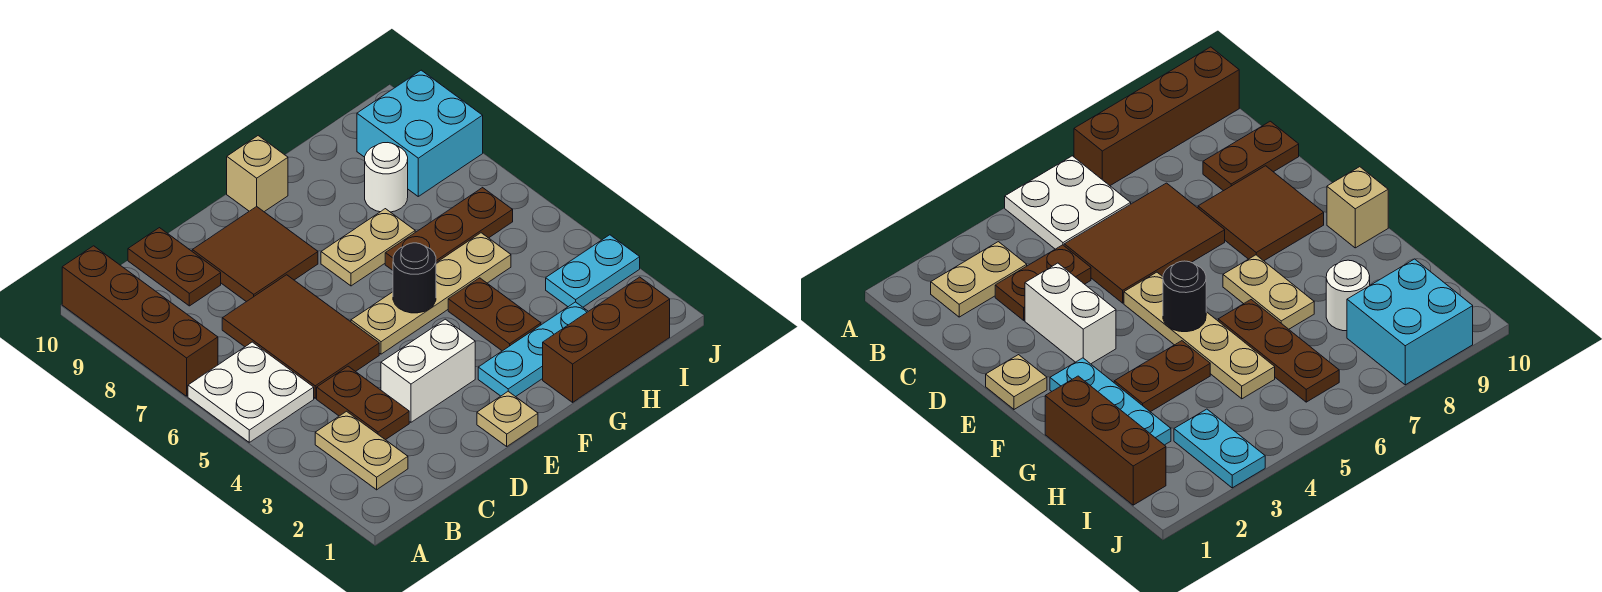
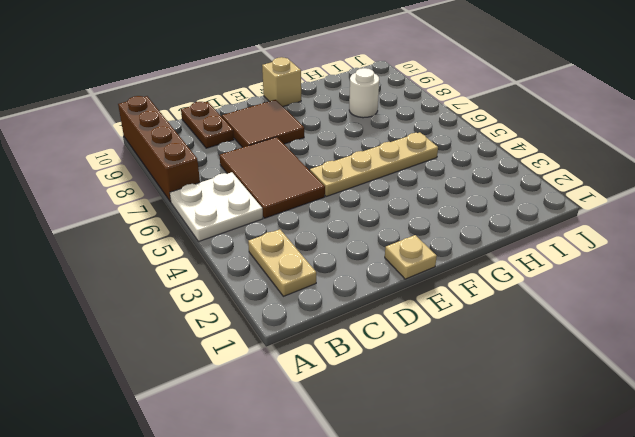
none -> brown plate C3:C4 level 1
none -> white brick D3:E3 level 1
none -> cyan plate F2:H2 level 1

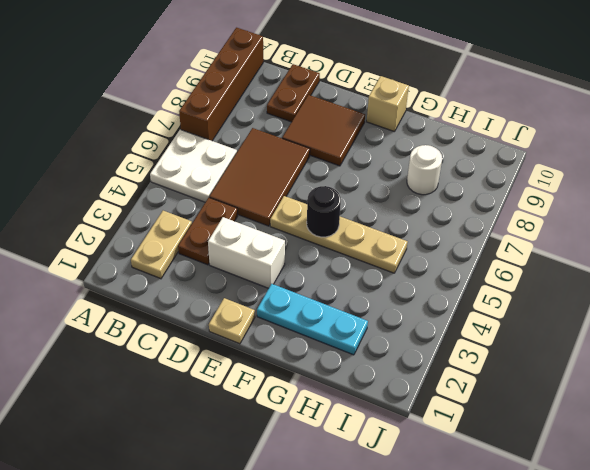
none -> tan plate F7:G7 level 1
none -> brown brick G1:I1 level 1
none -> brown plate G3:G4 level 1

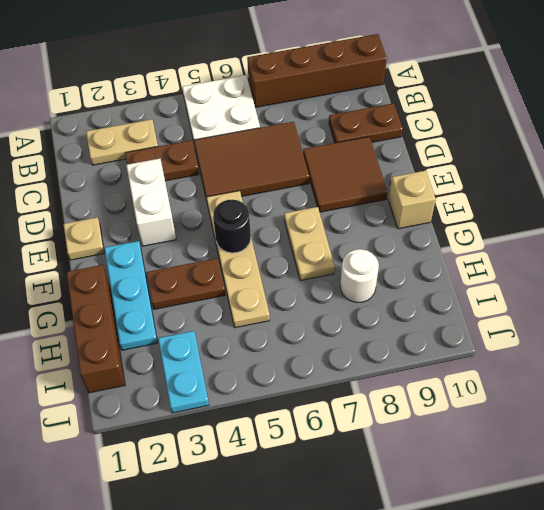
none -> brown plate G6:I6 level 1
none -> cyan brick I8:J9 level 1

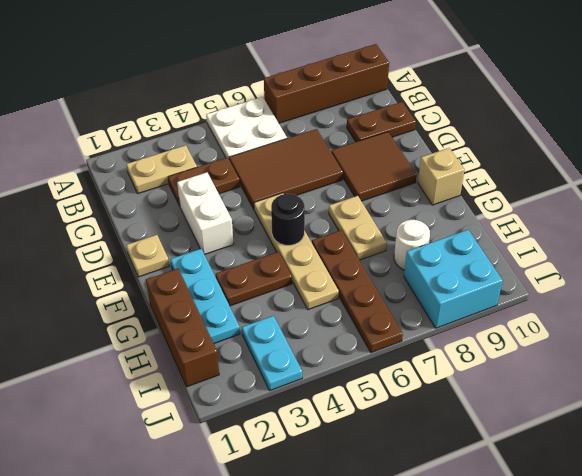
brown plate G6:J6 level 1 -> brown plate G6:I6 level 1

